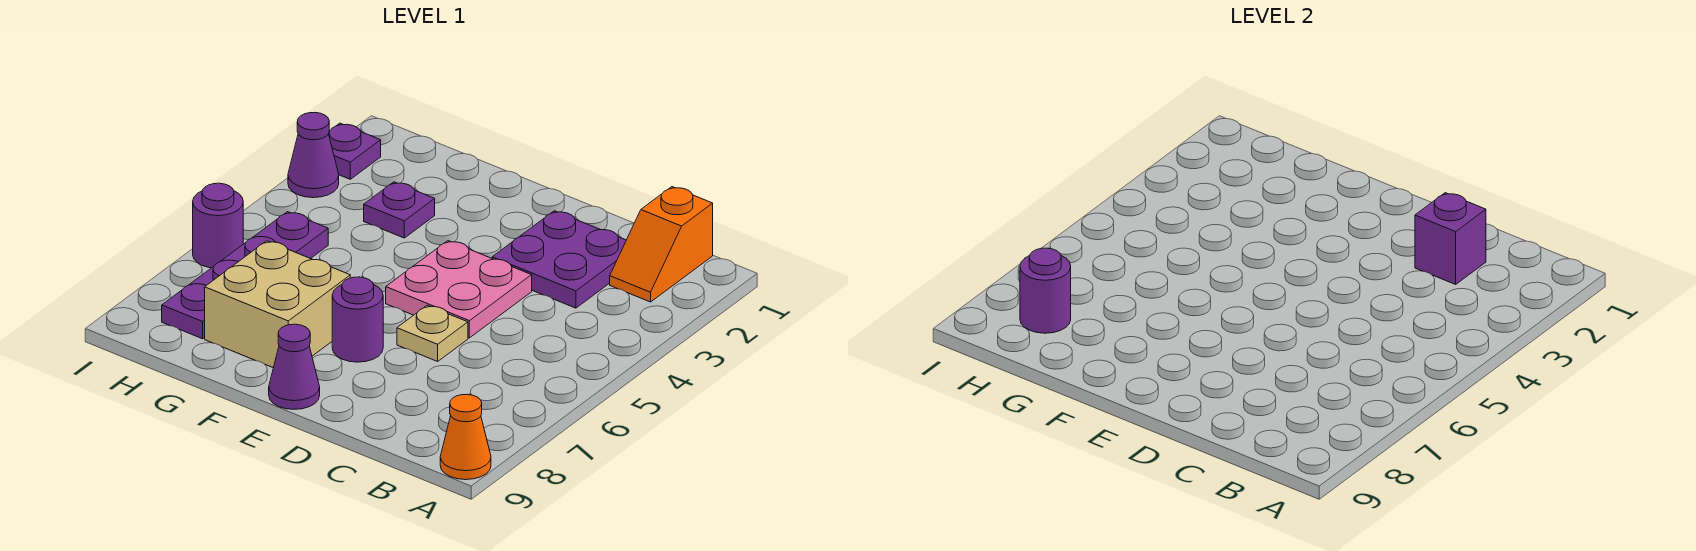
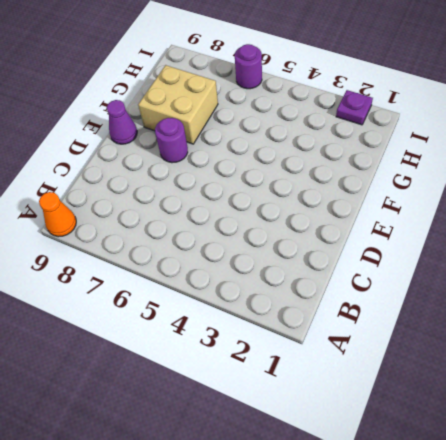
none -> orange slope B1:B2 level 1 top 1
none -> purple plate C2:D3 level 1
none -> pink plate D4:E5 level 1

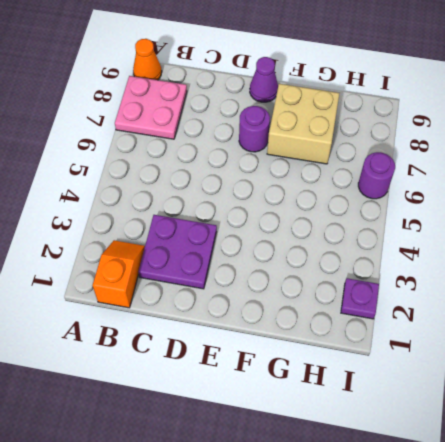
pink plate A7:B8 level 1 -> pink plate D4:E5 level 1
none -> tan plate D6 level 1
none -> purple plate G3 level 1
none -> purple plate H5:H8 level 1

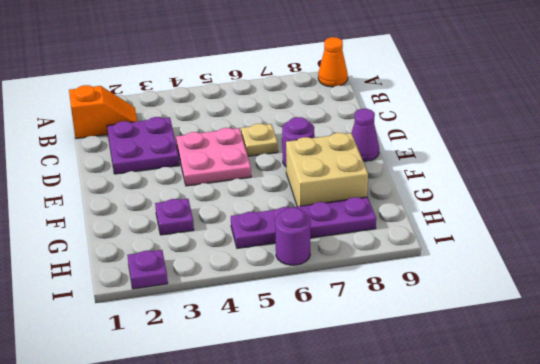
none -> purple cone I3 level 1
none -> purple brick C2 level 2
none -> purple round brick H8 level 2

